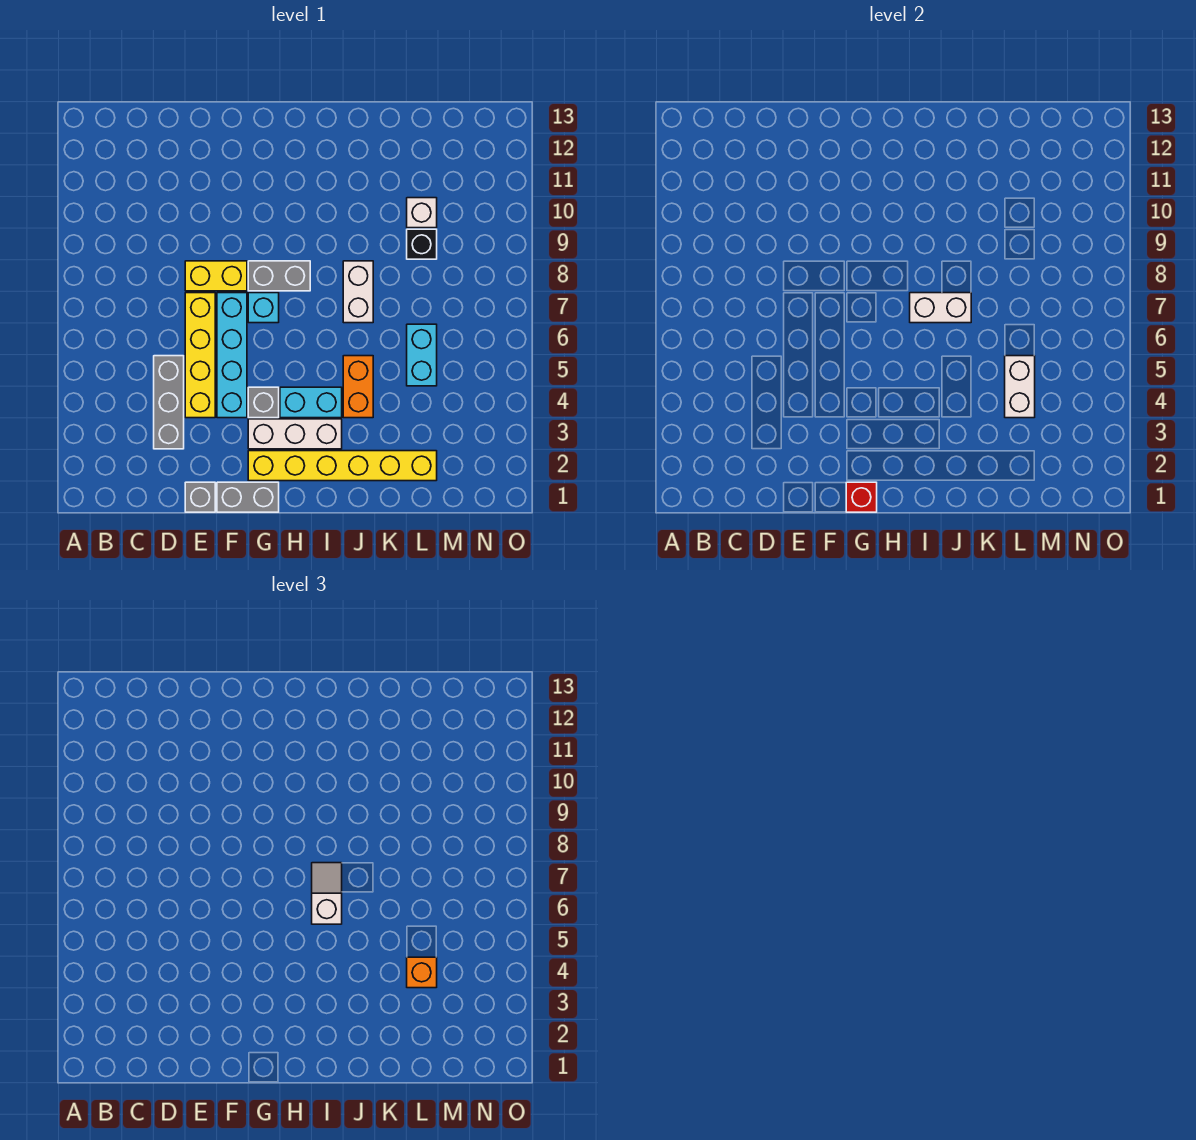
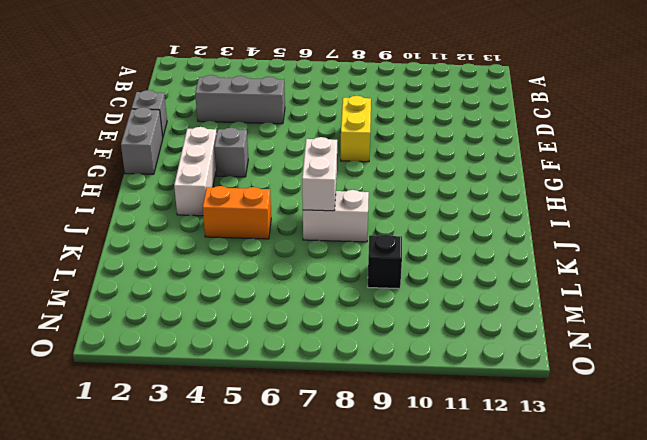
none -> yellow brick E4:E7 level 1
none -> cyan brick F4:F7 level 1
none -> yellow brick G2:L2 level 1

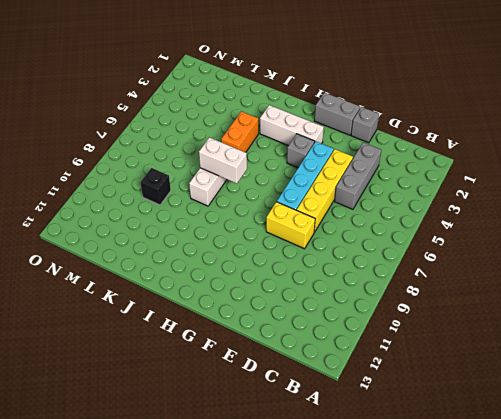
none -> yellow brick G2:L2 level 1
none -> cyan brick G7 level 1
none -> grey brick G8:H8 level 1

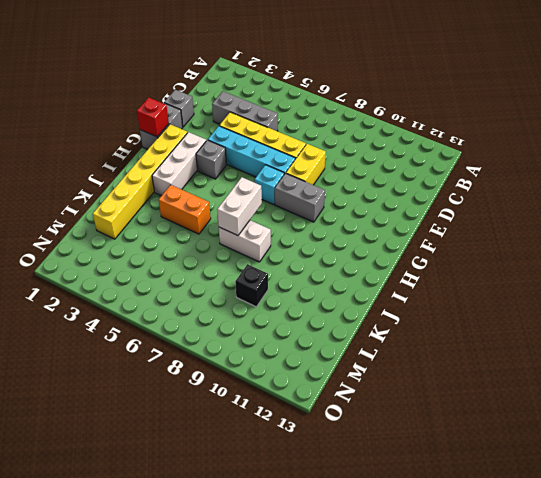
grey brick G8:G9 level 1 -> grey brick G8:H8 level 1
none -> cyan brick H4:I4 level 1
none -> cyan brick L5:L6 level 1
none -> white brick L10 level 1

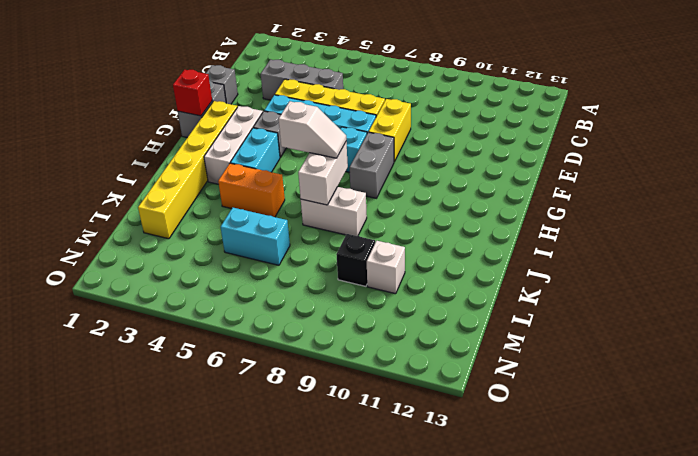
none -> white brick L4:L5 level 2
none -> orange brick L4 level 3

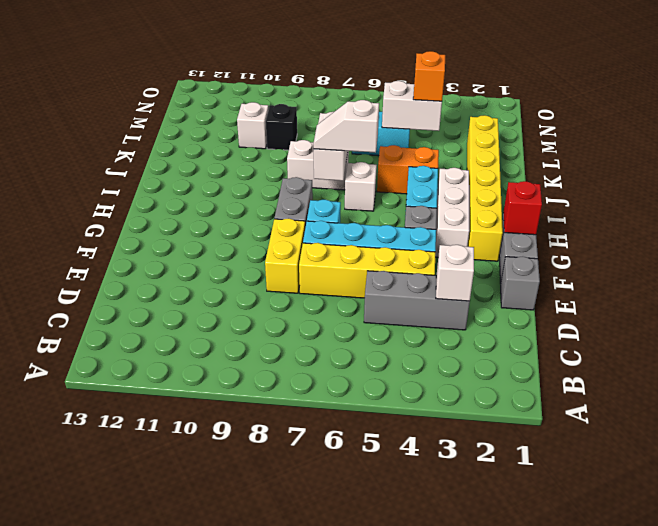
white brick D3 level 2 -> none
white brick I6 level 1 -> none

